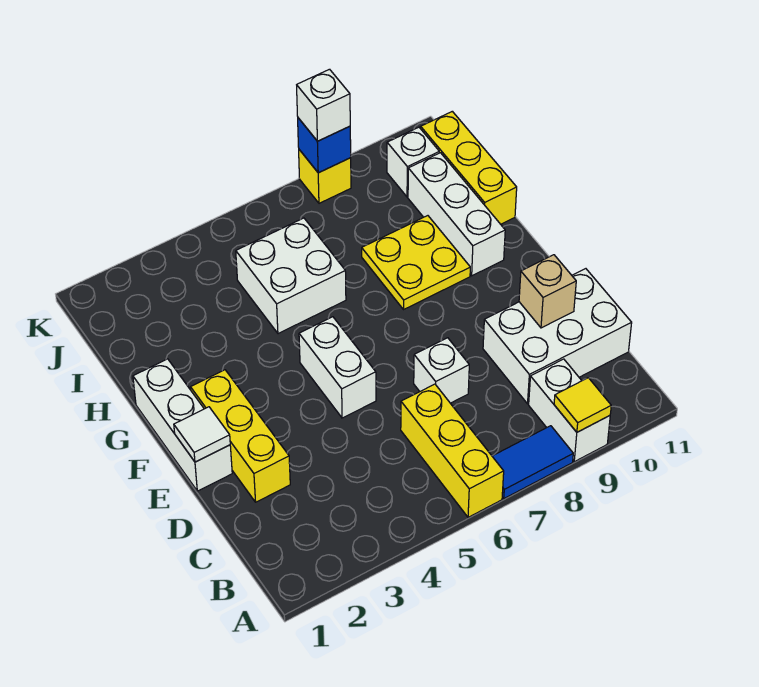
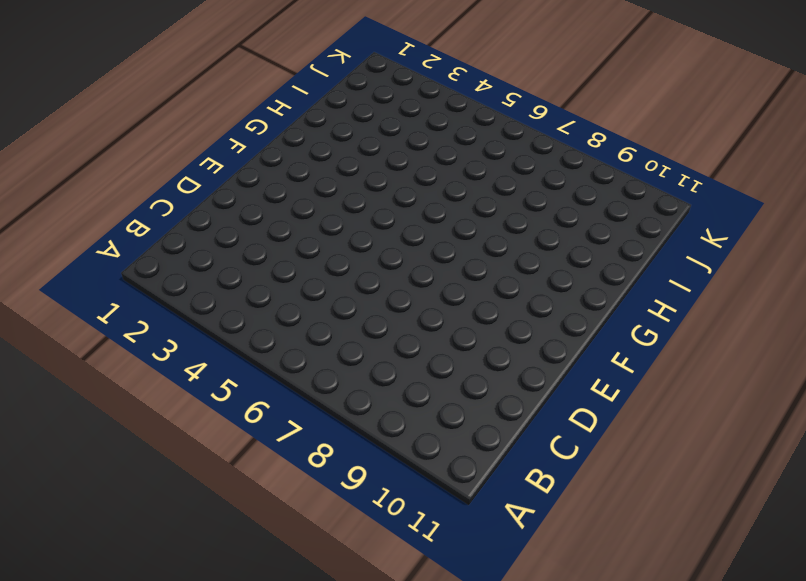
none -> yellow brick A6:C6 level 1
none -> blue tile A7:A8 level 1
none -> white brick A9:B9 level 1

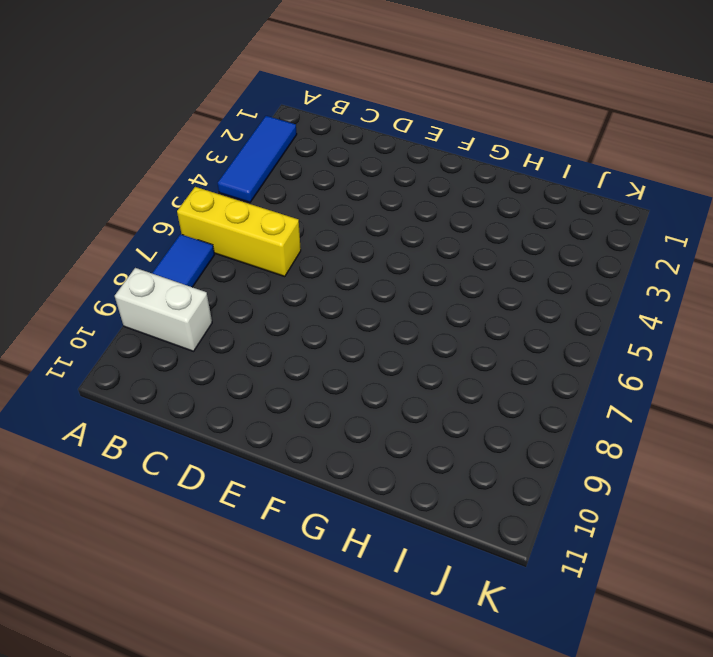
blue tile A2:A4 level 1 -> none
none -> white brick C9:D11 level 1
none -> yellow brick D2:F2 level 1
none -> white brick D7 level 1

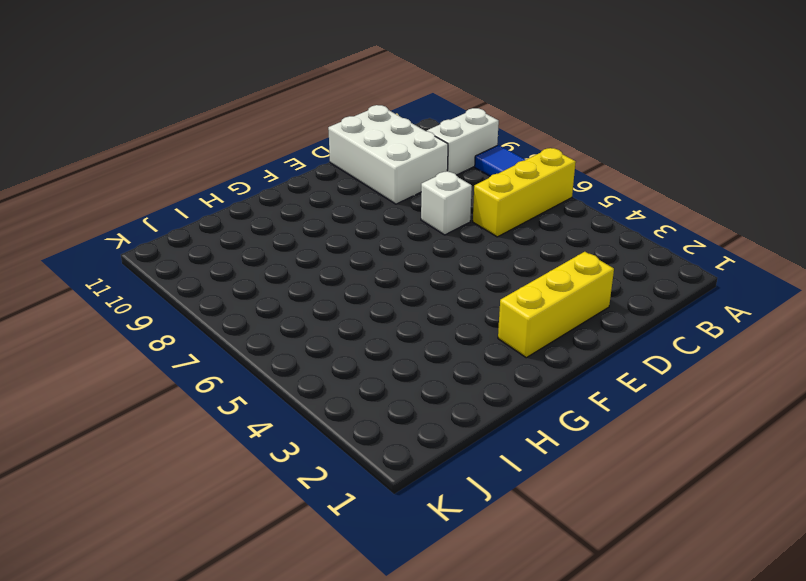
none -> white brick E1:G1 level 1
none -> white brick E5:F5 level 1
none -> yellow plate G8:H9 level 1

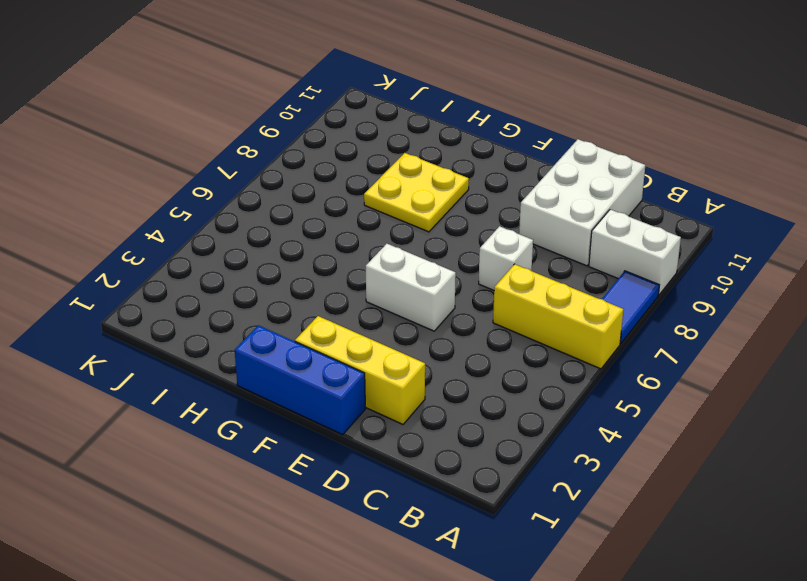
blue brick E1:G1 level 1 -> white brick E1:G1 level 1
none -> white brick G10:I10 level 1
none -> white brick H5:I6 level 1
none -> yellow brick H11:J11 level 1

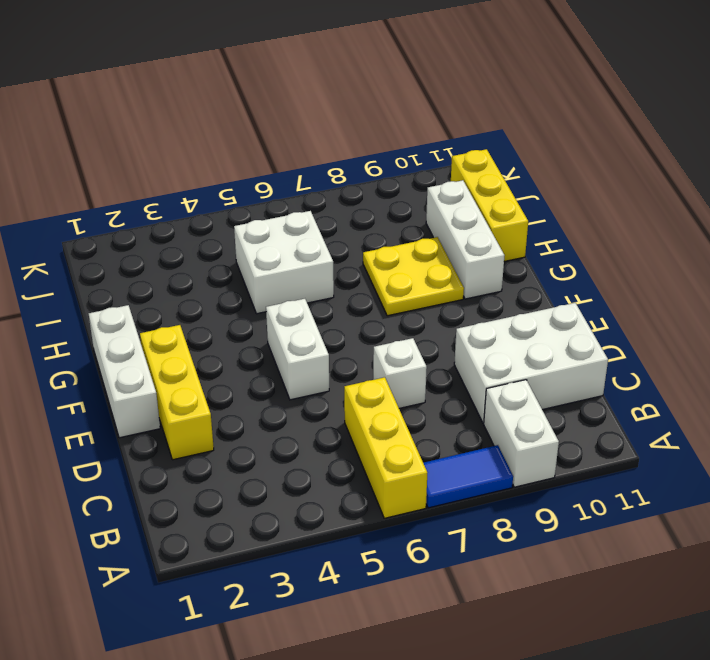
none -> white brick J10 level 1
none -> yellow brick K8 level 1
none -> yellow tile A9 level 2

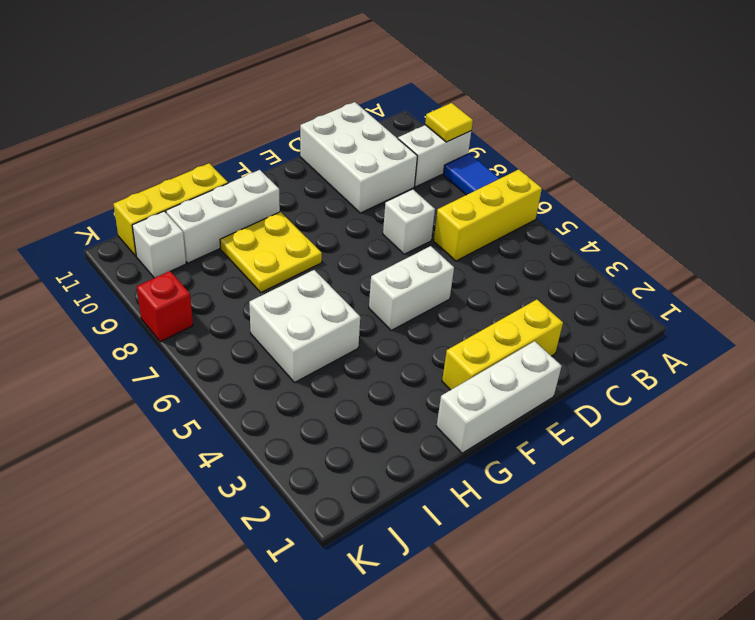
red brick K8 level 1 -> yellow brick K8 level 1
none -> tan brick D10 level 2
none -> white tile E1 level 2
none -> blue brick K8 level 2

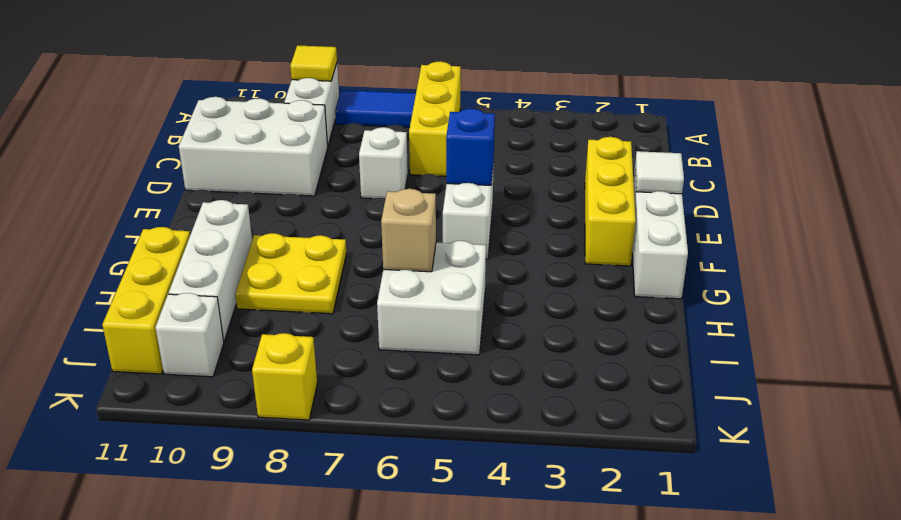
blue brick E5 level 2 -> blue brick K8 level 2
tan brick H6 level 2 -> tan brick D10 level 2
none -> white brick K8 level 3

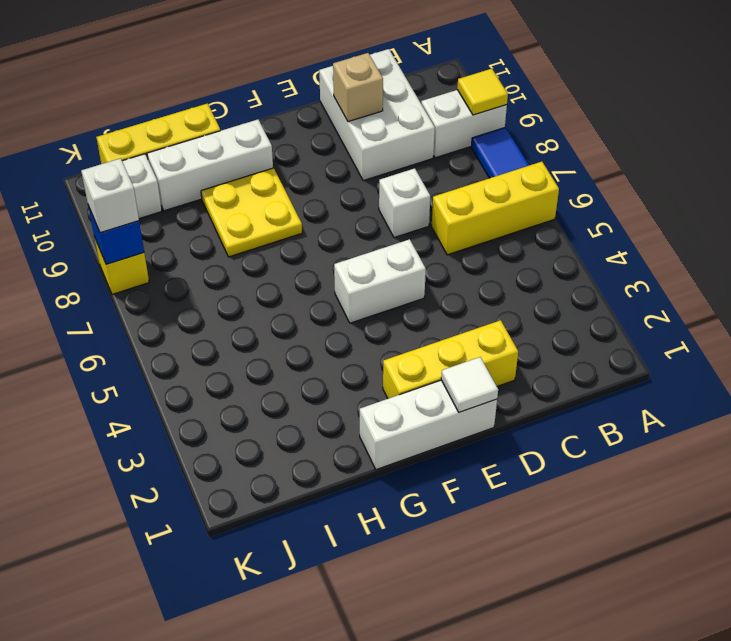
none -> white brick H5:I6 level 1

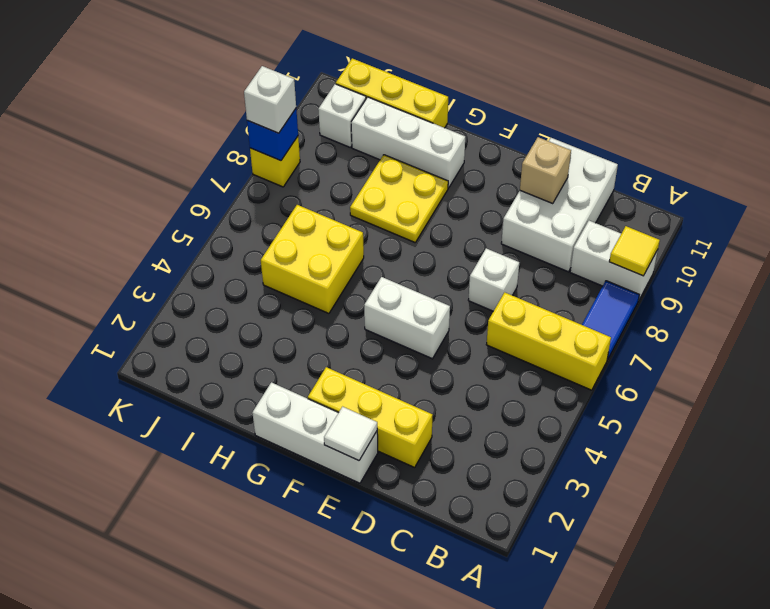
yellow brick H5:I6 level 1 -> white brick H5:I6 level 1

